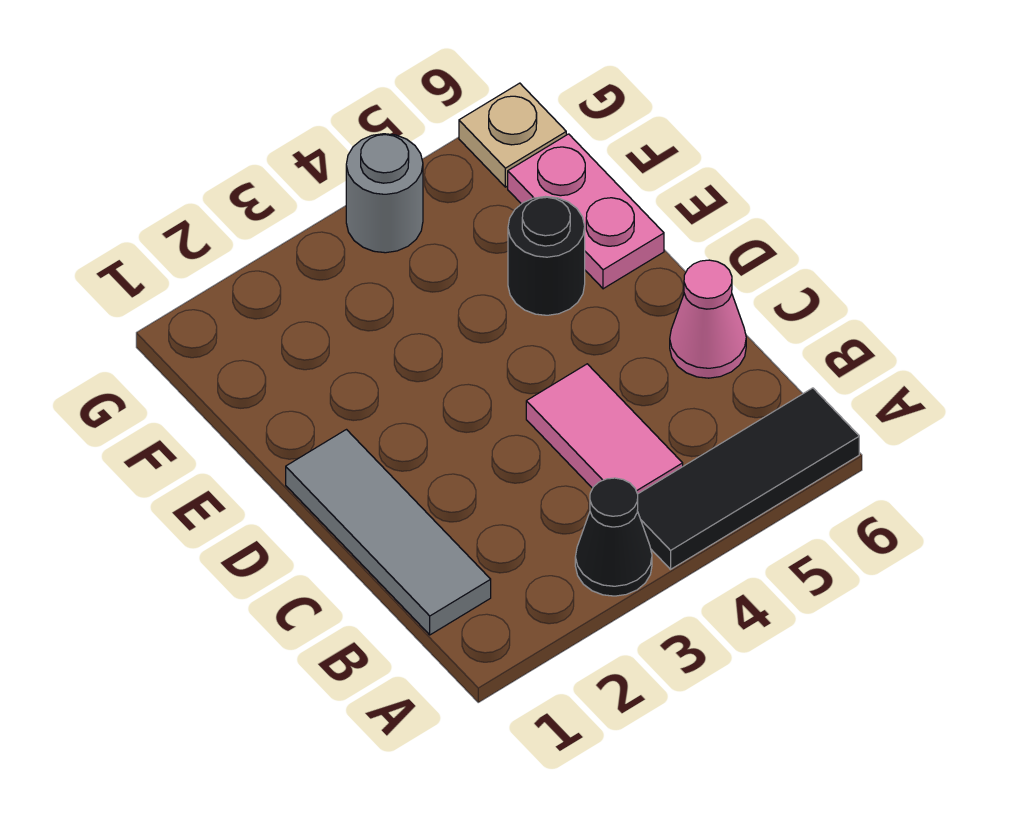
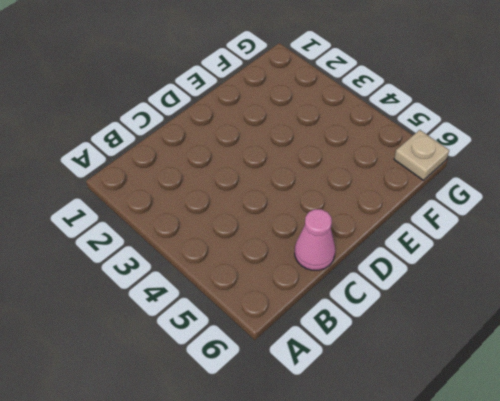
none -> black cone A3 level 1
none -> black tile A4:A6 level 1

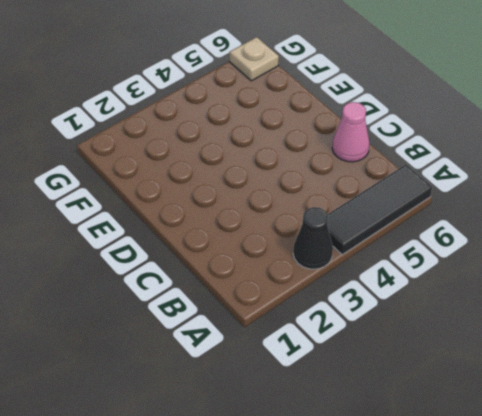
none -> grey tile B1:D1 level 1
none -> pink tile B4:C4 level 1

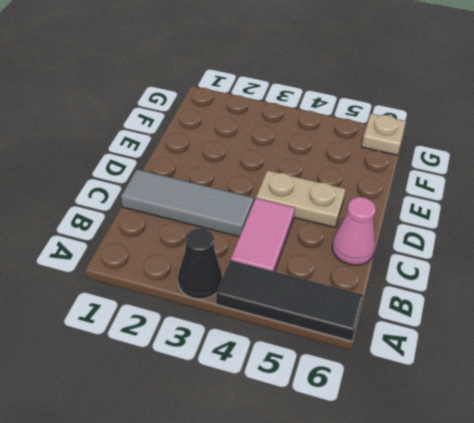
grey tile C1:C3 level 1 -> grey tile B1:D1 level 1
tan plate D4:D5 level 1 -> none
none -> black round brick E5 level 1
none -> pink plate E6:F6 level 1

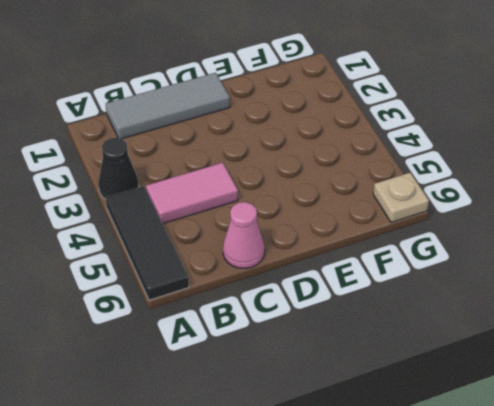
none -> black round brick E5 level 1
none -> pink plate E6:F6 level 1

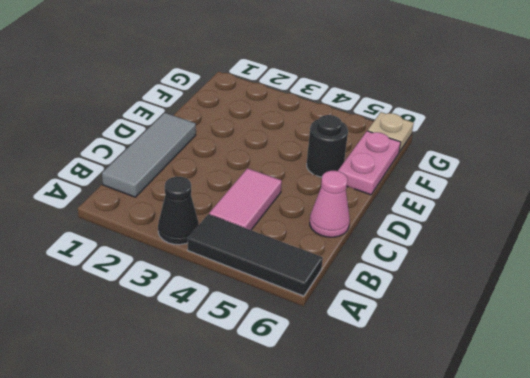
none -> grey round brick G4 level 1

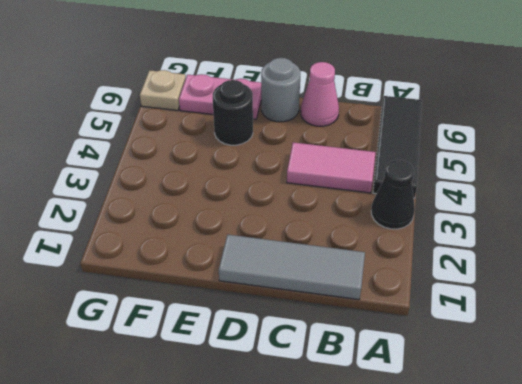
grey round brick D6 level 1 -> grey round brick G4 level 1

